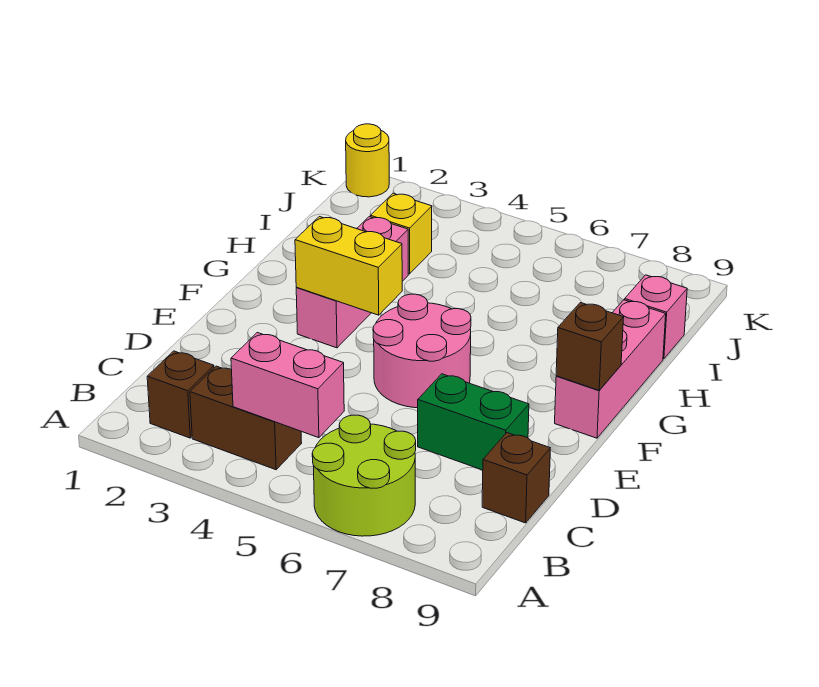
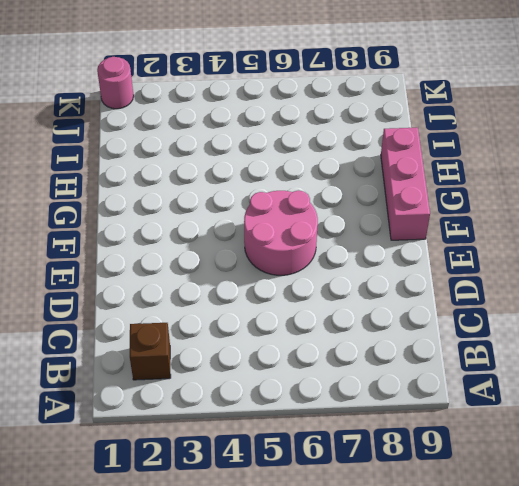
pink round brick K1 level 1 -> yellow round brick K1 level 1
none -> lime round brick A6:B7 level 1
none -> brown brick B3:B4 level 1
none -> brown brick C9 level 1

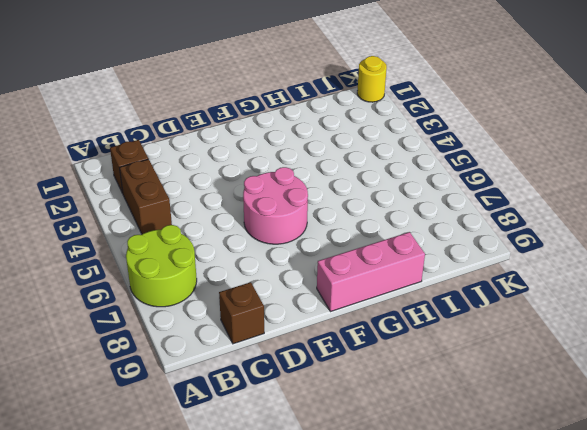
none -> green brick D7:D8 level 1
none -> pink brick F3:H3 level 1
none -> yellow brick I3 level 1

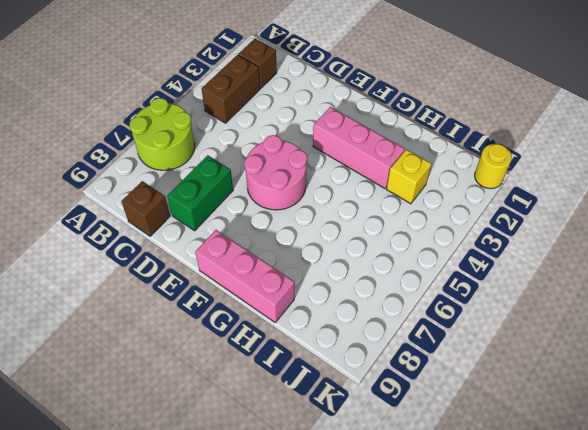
none -> pink brick I9 level 1
none -> pink brick B4:B5 level 2
none -> yellow brick F3:F4 level 2

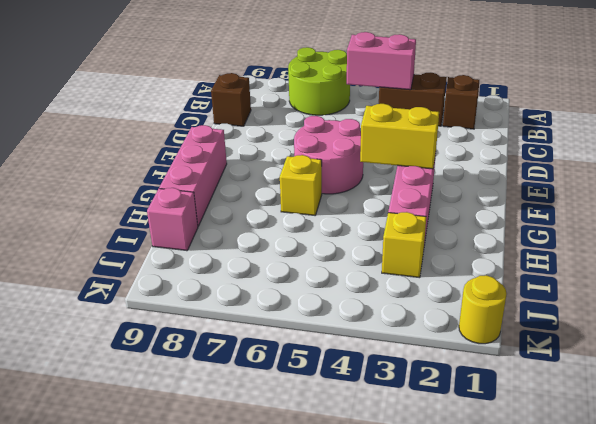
yellow brick G6 level 1 -> none
none -> green brick D7:D8 level 1
none -> brown brick F9 level 2

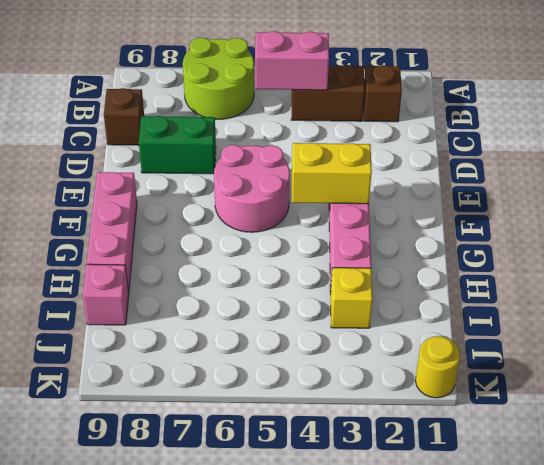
none -> brown brick F9 level 2

